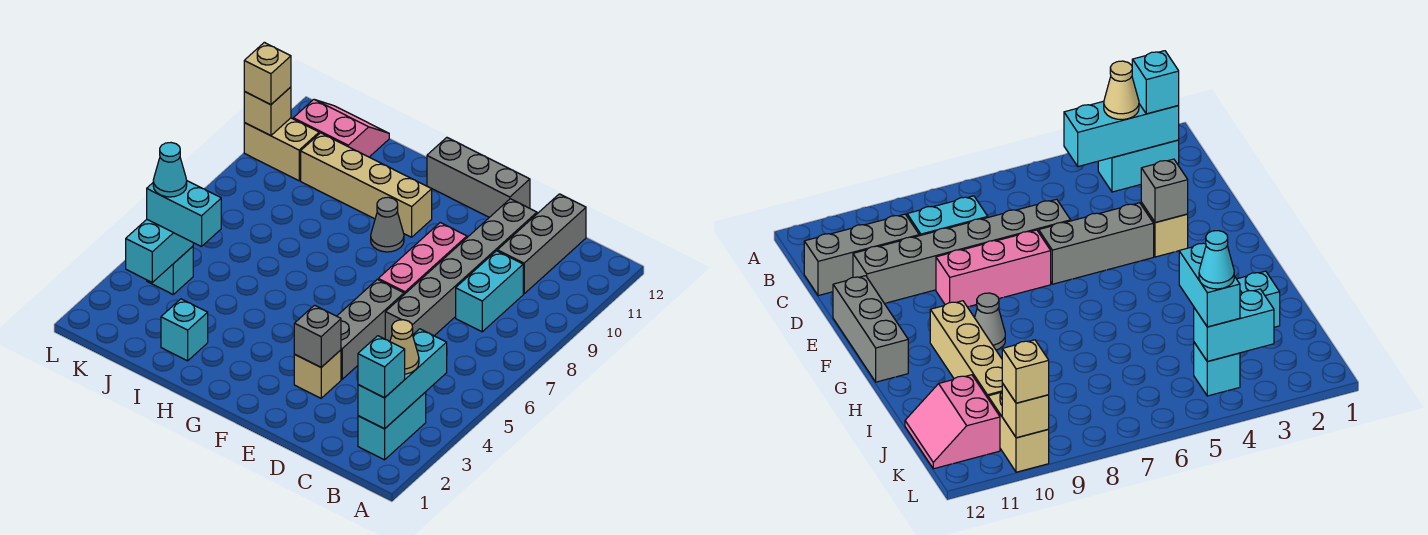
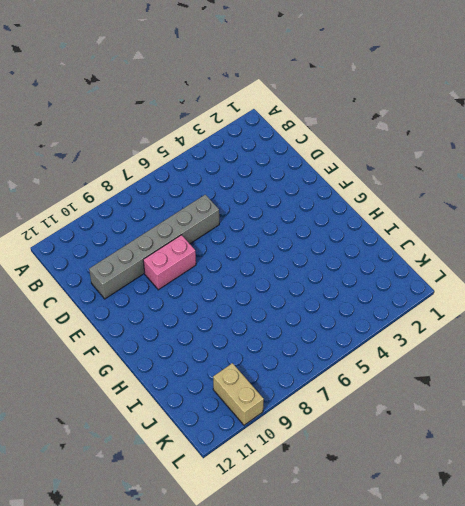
pink brick E8:E9 level 1 -> pink brick E7:E9 level 1
none -> cyan brick B2:B3 level 1
none -> cyan brick C8:C9 level 1
none -> grey brick C10:C12 level 1

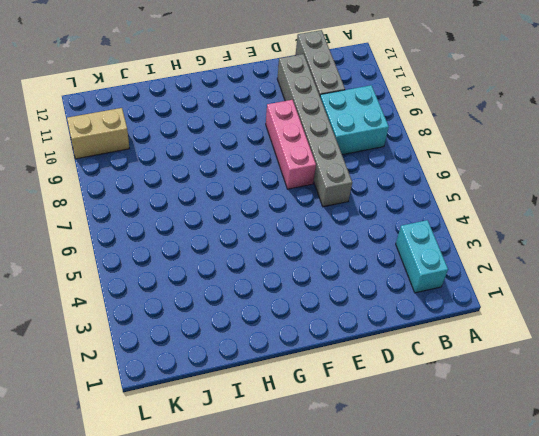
cyan brick B8:C9 level 1 -> cyan brick C8:C9 level 1
none -> tan brick E3 level 1
none -> grey brick E4:E6 level 1
none -> grey brick E12:G12 level 1

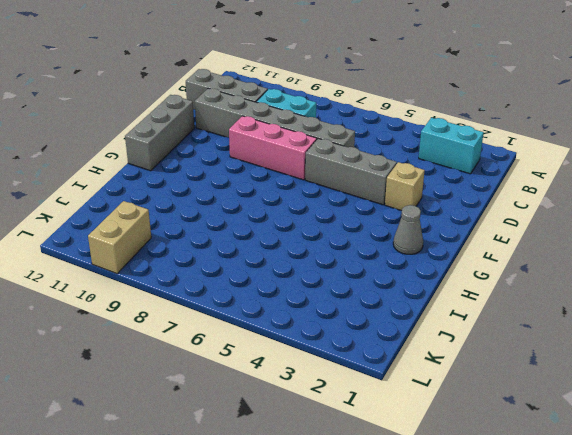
grey cone G2 level 1 -> grey cone G9 level 1
none -> tan brick G10:J10 level 1
none -> cyan brick I2 level 1
none -> pink slope J11:K12 level 1 top 11

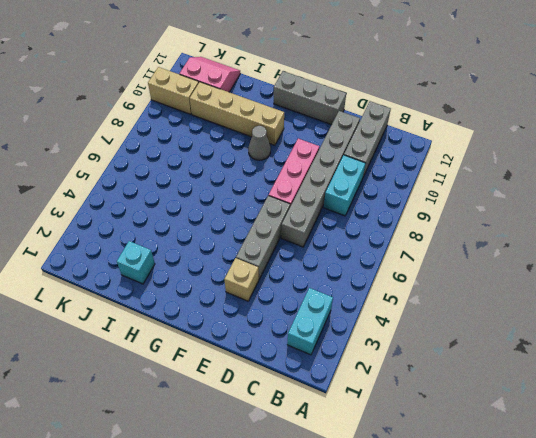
none -> cyan brick K4 level 1
none -> cyan brick B2:B4 level 2
none -> grey brick E3 level 2

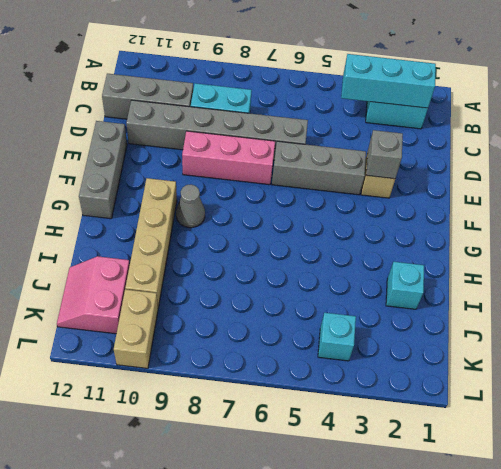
none -> cyan brick K3:K4 level 2
none -> tan brick L10 level 2
none -> cyan brick B2 level 3

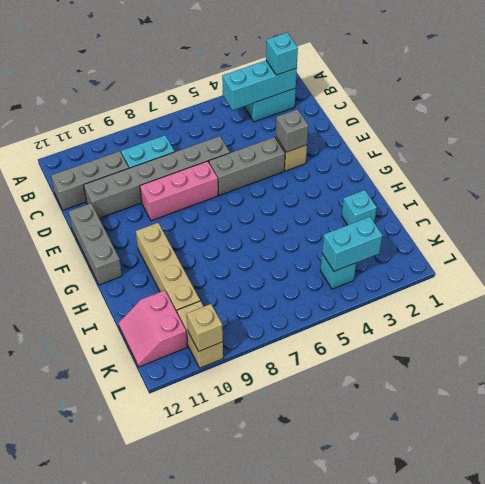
none -> grey cone G9 level 1
none -> tan cone B3 level 3
none -> cyan brick J4:K4 level 3

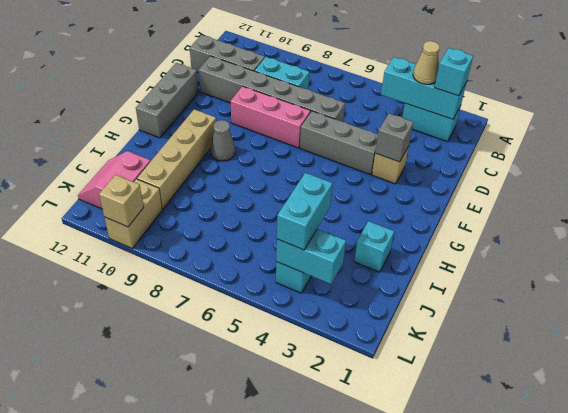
none -> tan brick L10 level 3
none -> cyan cone K4 level 4

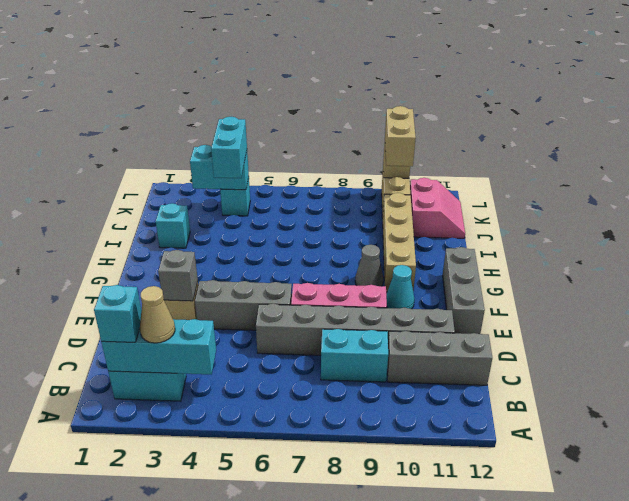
cyan cone F10 level 1 -> cyan cone K4 level 4
tan brick K10:L10 level 3 -> tan brick L10 level 3

